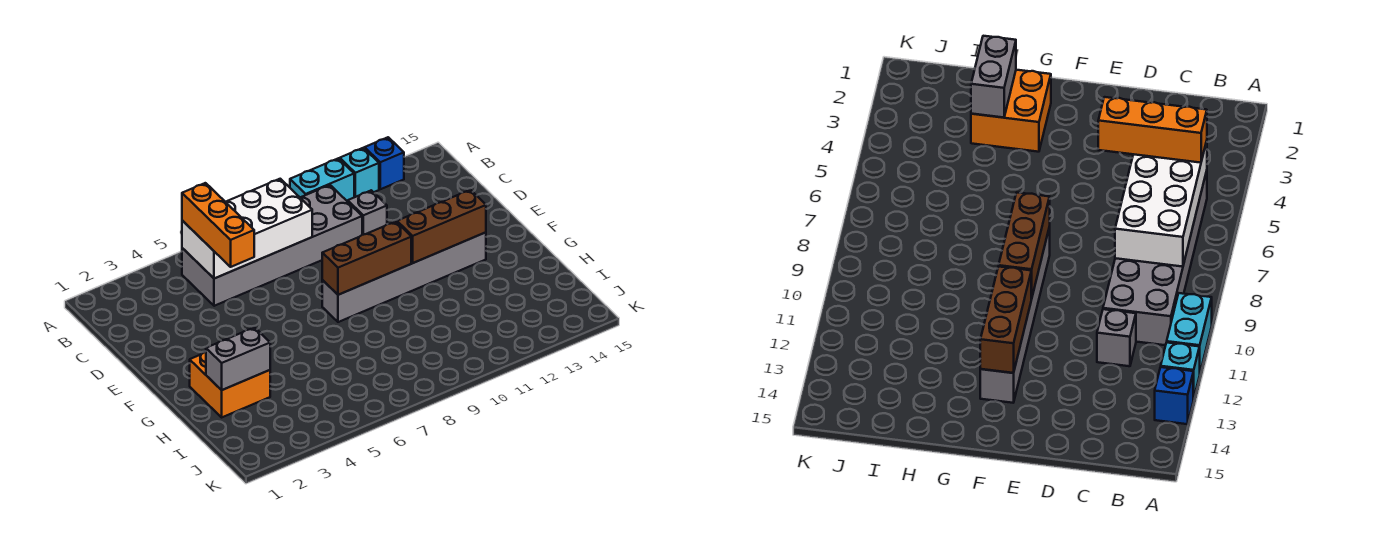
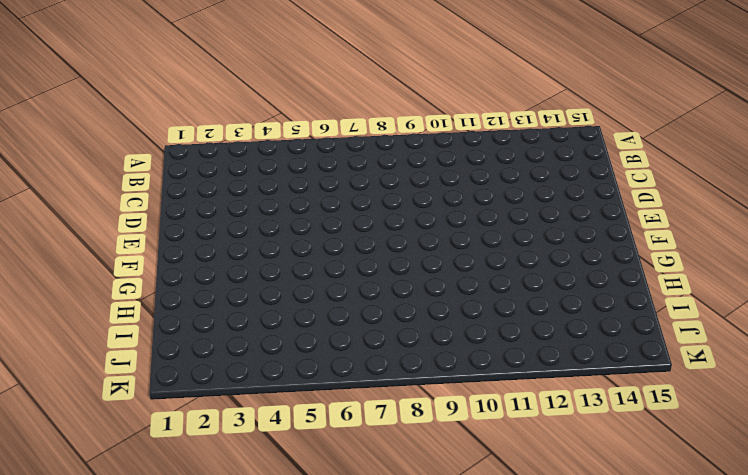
none -> cyan brick A10:A11 level 1
none -> cyan brick A12 level 1
none -> blue brick A13 level 1

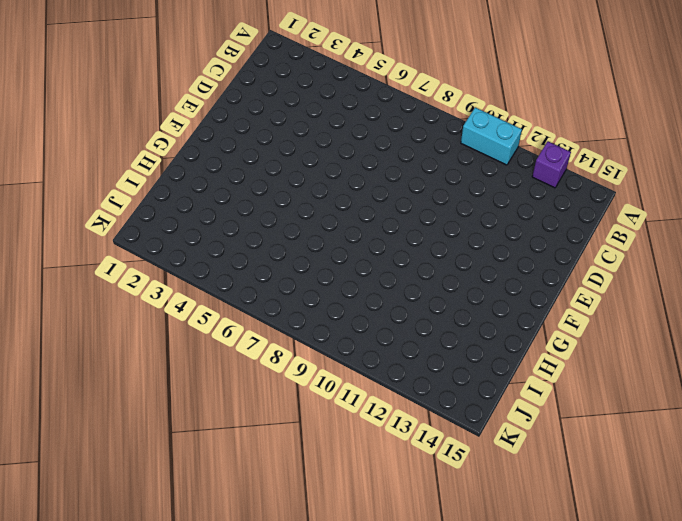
purple brick A13 level 1 -> blue brick A13 level 1
none -> cyan brick A12 level 1
none -> grey brick B5:C10 level 1
none -> grey brick C11 level 1

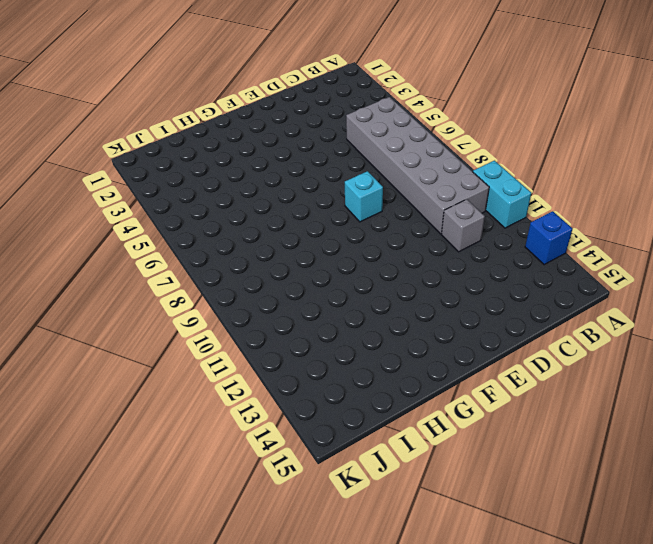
cyan brick E8 level 1 -> cyan brick A12 level 1
none -> grey brick F8:F13 level 1
none -> orange brick G2:H3 level 1
none -> white brick B5:C8 level 2

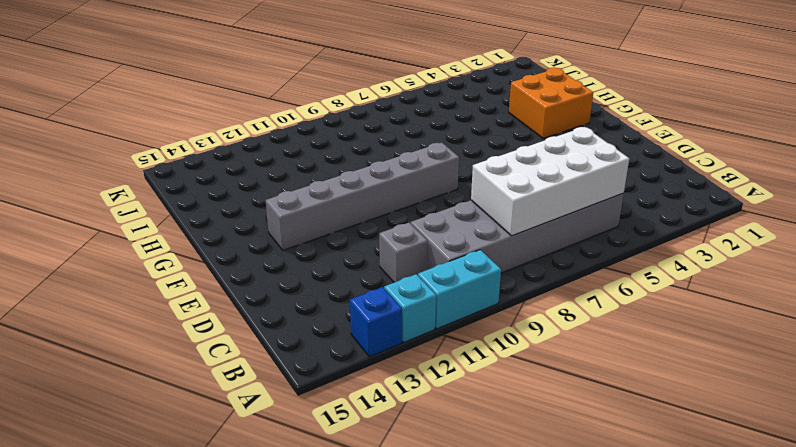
none -> brown brick F8:F10 level 2
none -> brown brick F11:F13 level 2
none -> grey brick H2:H3 level 2

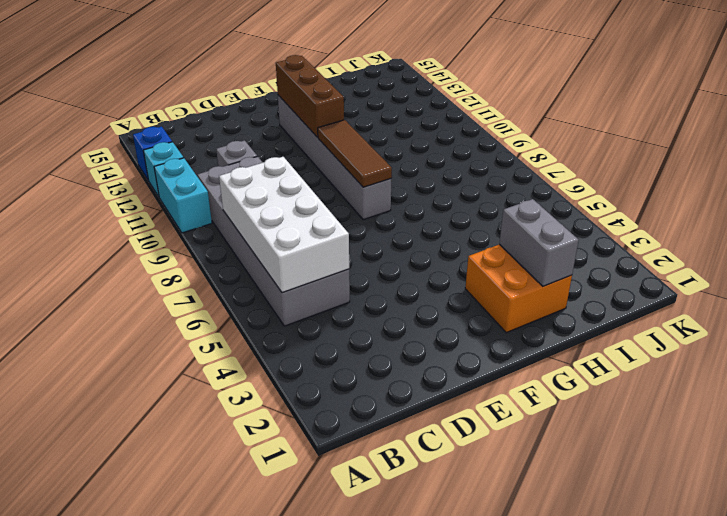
brown tile F8:F10 level 2 -> brown brick F8:F10 level 2
none -> orange brick B5:D5 level 3

